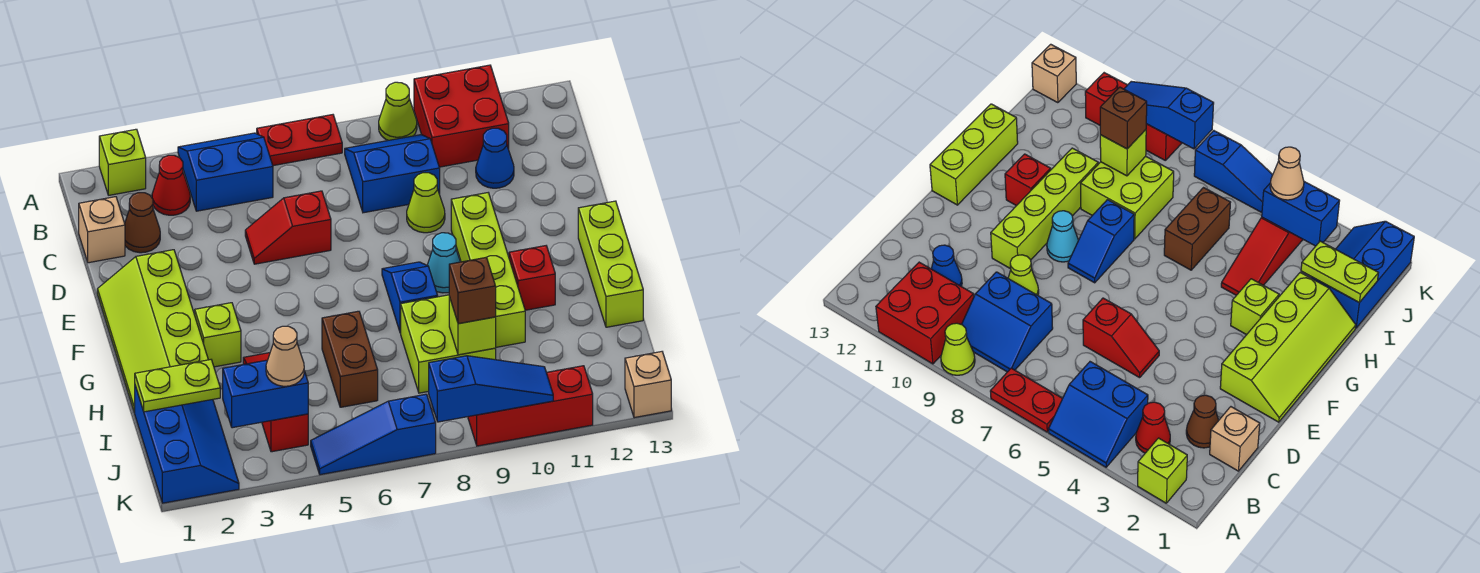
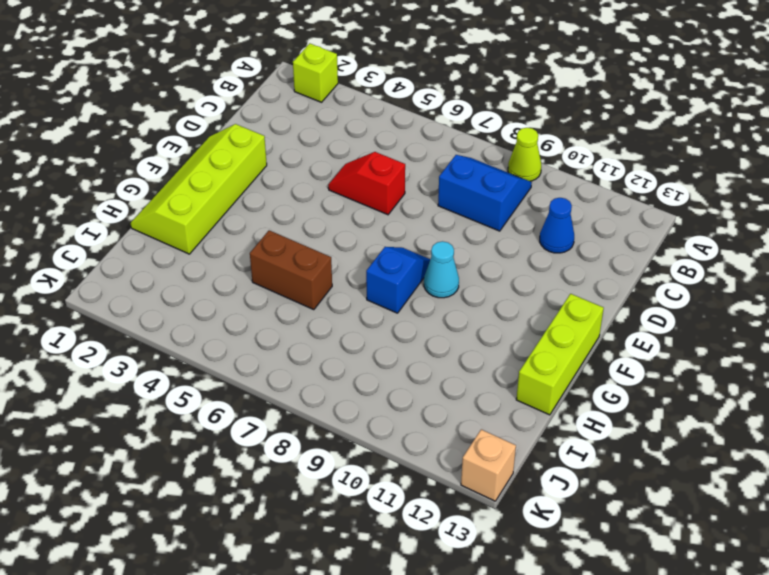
brown brick H5:H6 level 1 -> brown brick H6:I6 level 1
none -> blue slope A4:B5 level 1 top B
none -> red plate A6:A7 level 1
none -> red brick A10:B11 level 1
none -> red cone B3 level 1

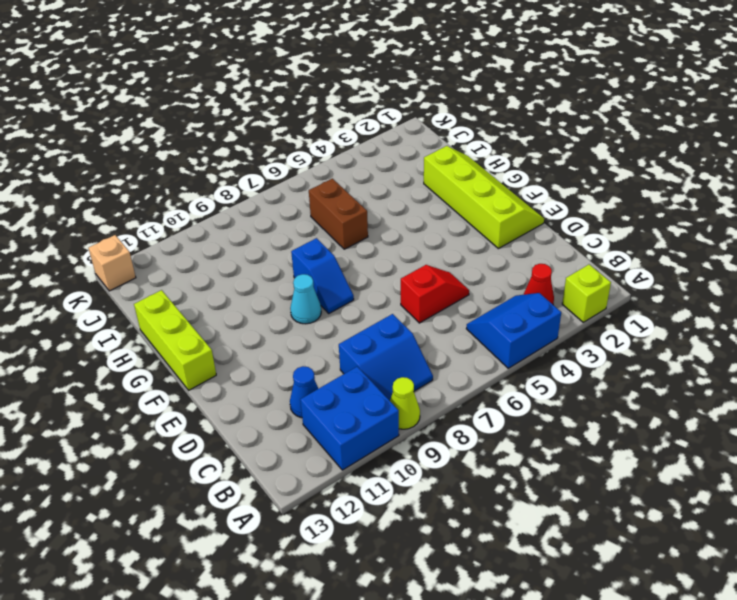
blue slope A4:B5 level 1 top A -> blue slope A4:B5 level 1 top B
blue brick A10:B11 level 1 -> red brick A10:B11 level 1
none -> red plate A6:A7 level 1
none -> tan brick C1 level 1
none -> brown cone C2 level 1
none -> lime cone D9 level 1

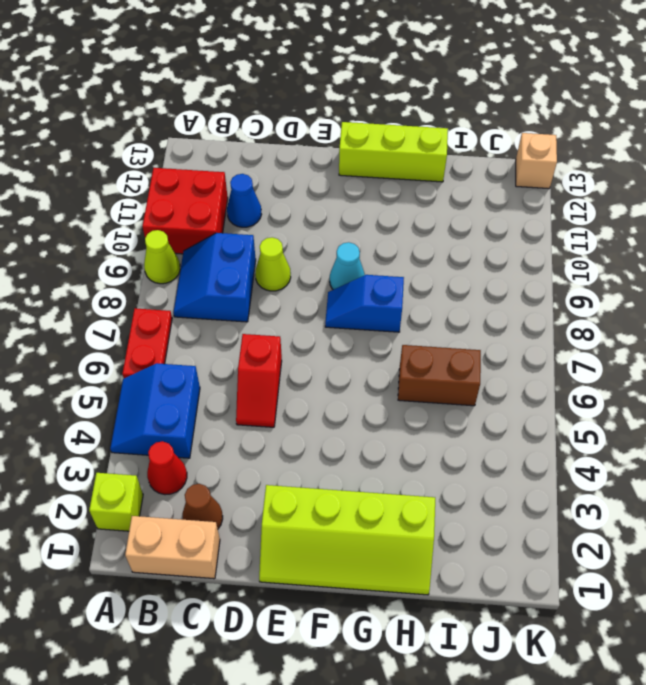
tan brick B1:C1 level 1 -> tan brick C1 level 1
none -> lime brick E10:H10 level 1
none -> lime brick G3 level 1
none -> red brick G11 level 1
none -> red slope H4:J4 level 1 top J

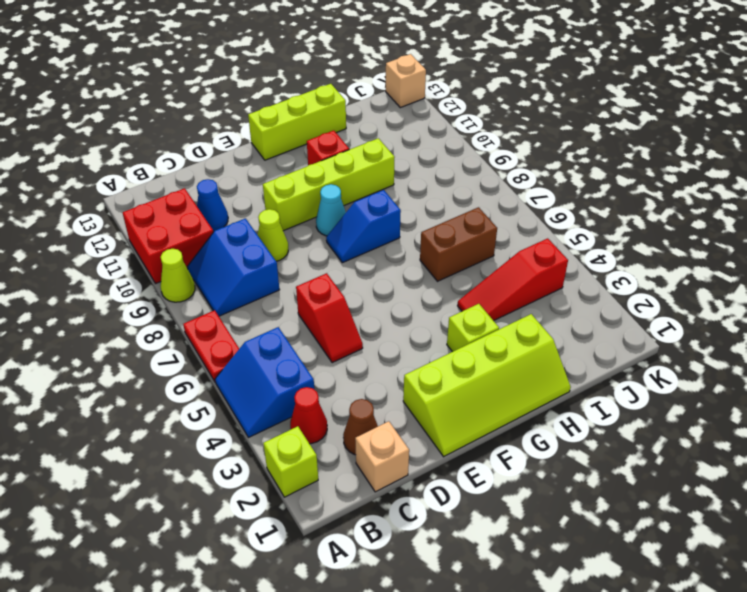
none -> lime brick H8:I9 level 1
none -> blue slope I1:K2 level 1 top 1
none -> blue slope K5:K7 level 1 top 7
none -> red brick K9:K11 level 1

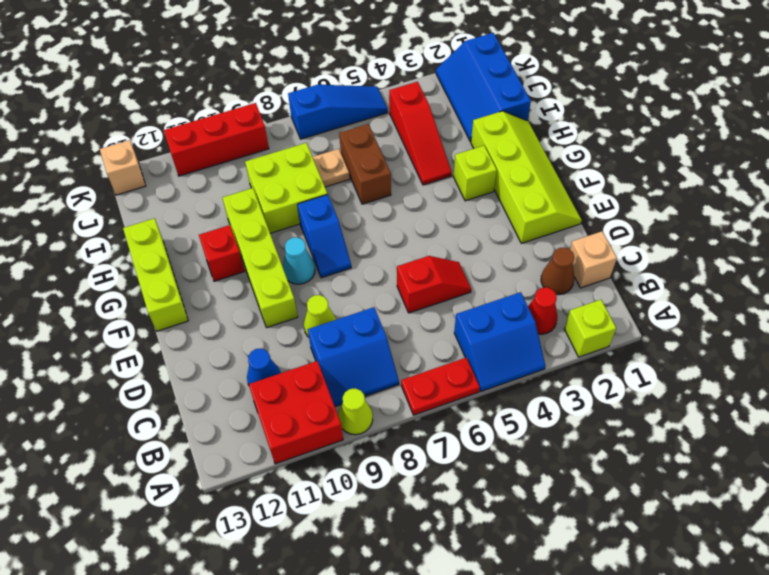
tan plate I7 level 1 -> none
none -> lime plate I1:I2 level 2
none -> lime brick I9 level 2
none -> blue brick J3:J4 level 2
none -> blue slope K8:K10 level 2 top 8

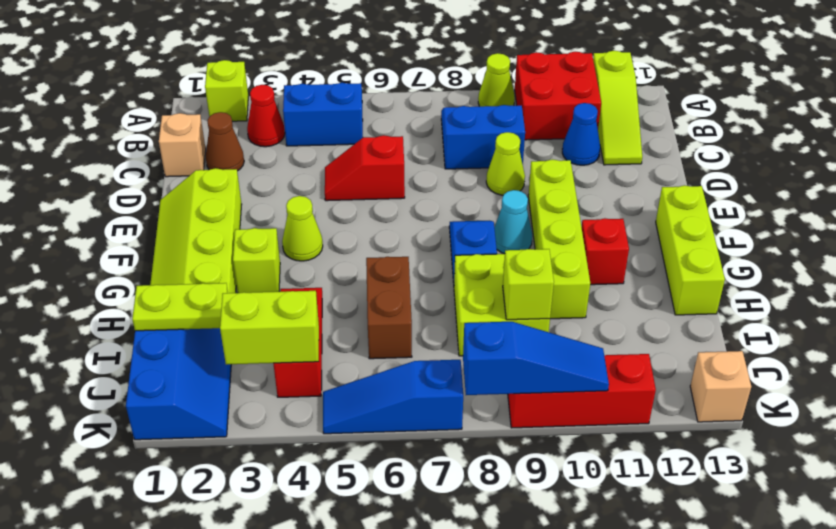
lime slope A12:C12 level 1 top A -> none
lime cone F4 level 1 -> none
lime brick J3:J4 level 2 -> blue brick J3:J4 level 2
none -> red plate A6:A7 level 1
none -> brown brick I9 level 3
none -> tan cone J4 level 3

